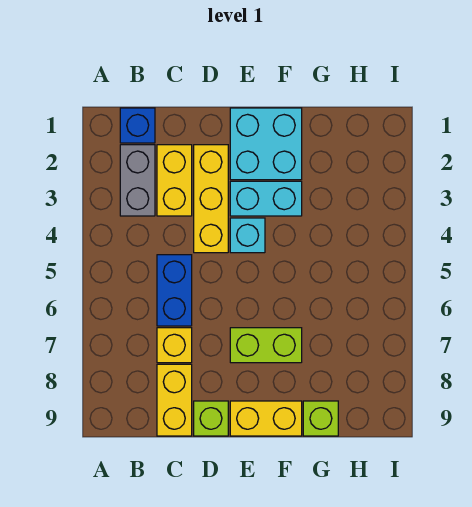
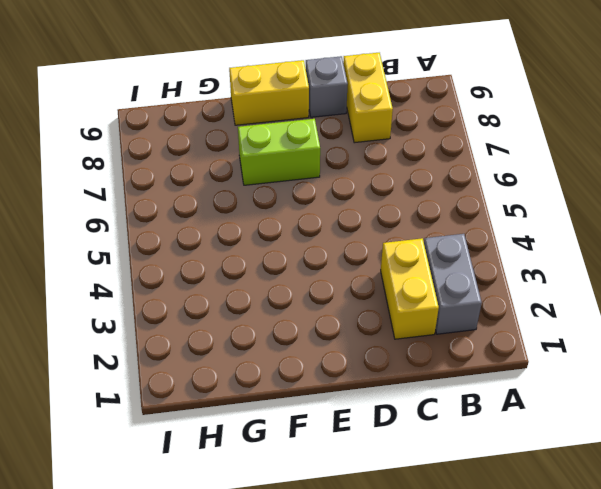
grey brick D9 level 1 -> lime brick D9 level 1
none -> blue brick B1 level 1
none -> blue brick C5:C6 level 1
none -> yellow brick C7 level 1

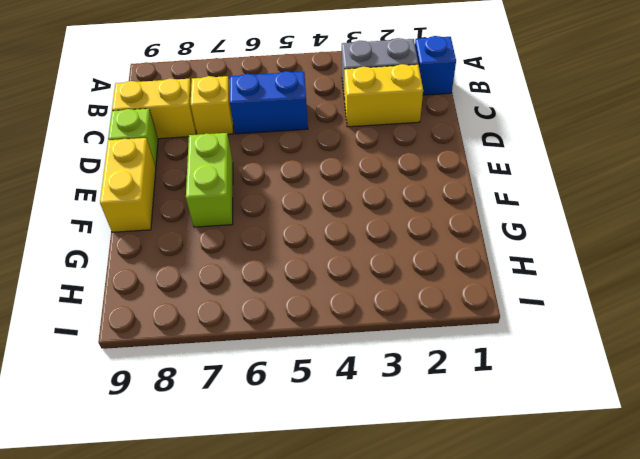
none -> yellow brick D2:D4 level 1
none -> cyan brick E1:F2 level 1
none -> cyan brick E3:F3 level 1

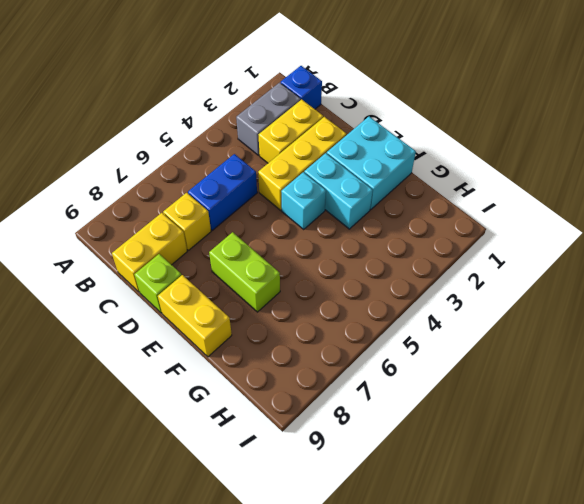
none -> lime brick G9 level 1

